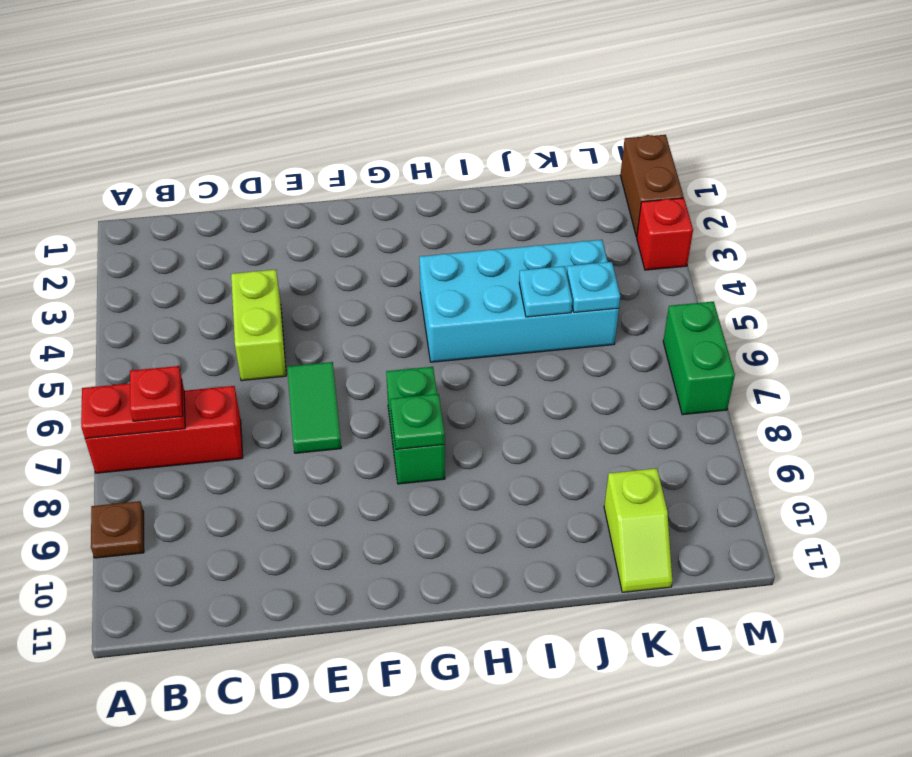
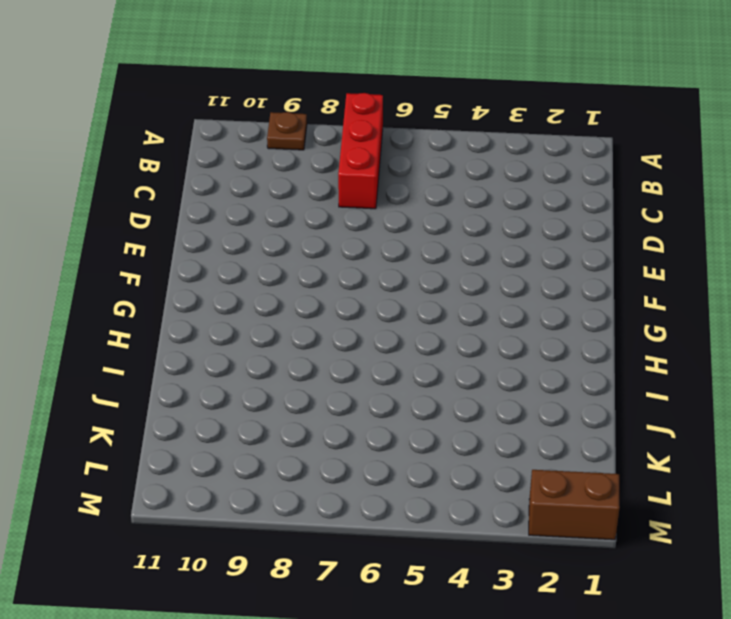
none -> lime brick D4:D5 level 1
none -> green tile E6:E7 level 1
none -> green brick G7:G8 level 1

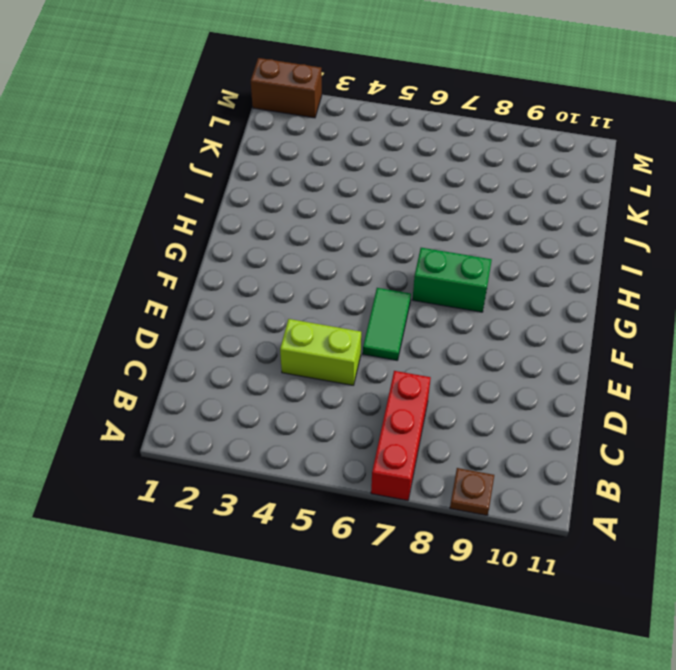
green tile E6:F6 level 1 -> green tile E6:E7 level 1
none -> cyan brick H4:K5 level 1
none -> lime slope K10:K11 level 1 top 10
none -> red brick M3 level 1

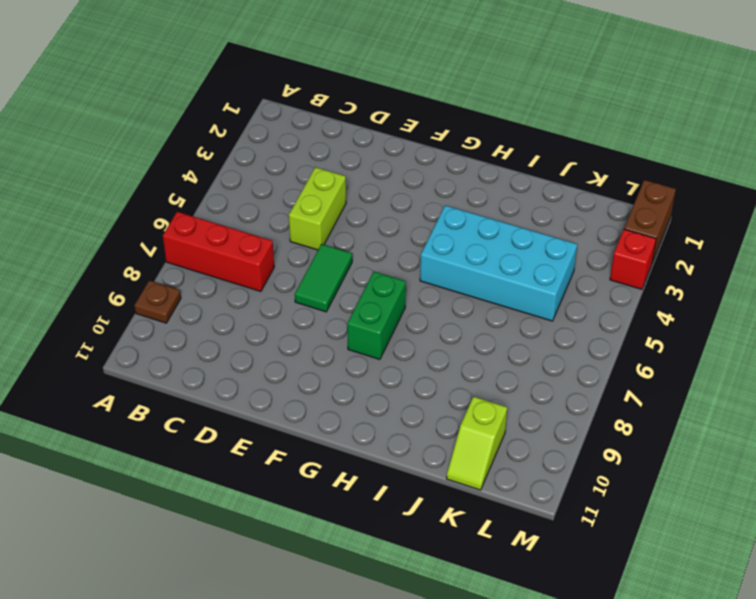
none -> green brick M6:M7 level 1
none -> red plate A7:B7 level 2
none -> green plate G8 level 2

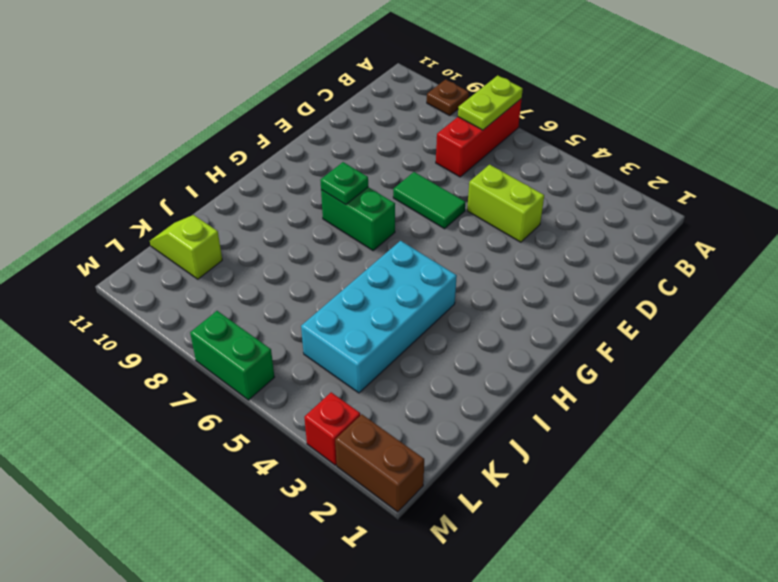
lime plate A7:B7 level 2 -> red plate A7:B7 level 2
none -> cyan plate J5 level 2
none -> cyan plate K5 level 2
none -> red plate B7 level 3

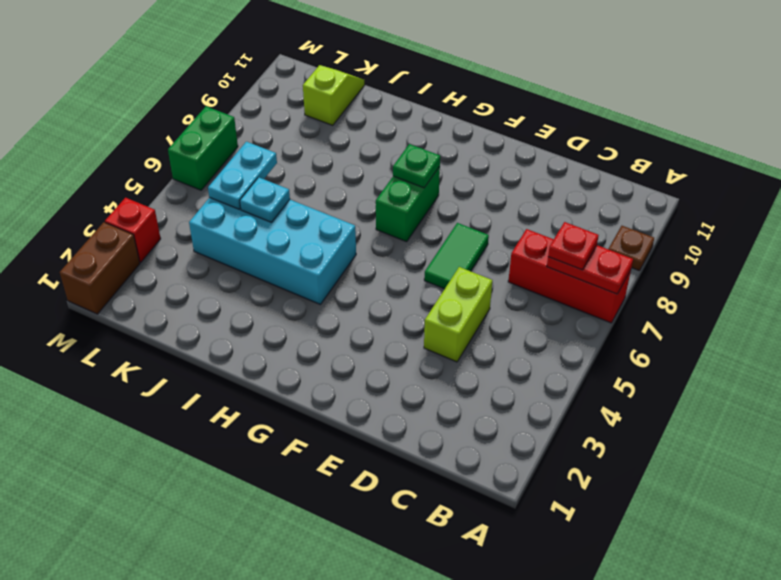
cyan plate K5:K6 level 2 -> cyan plate K5 level 2

